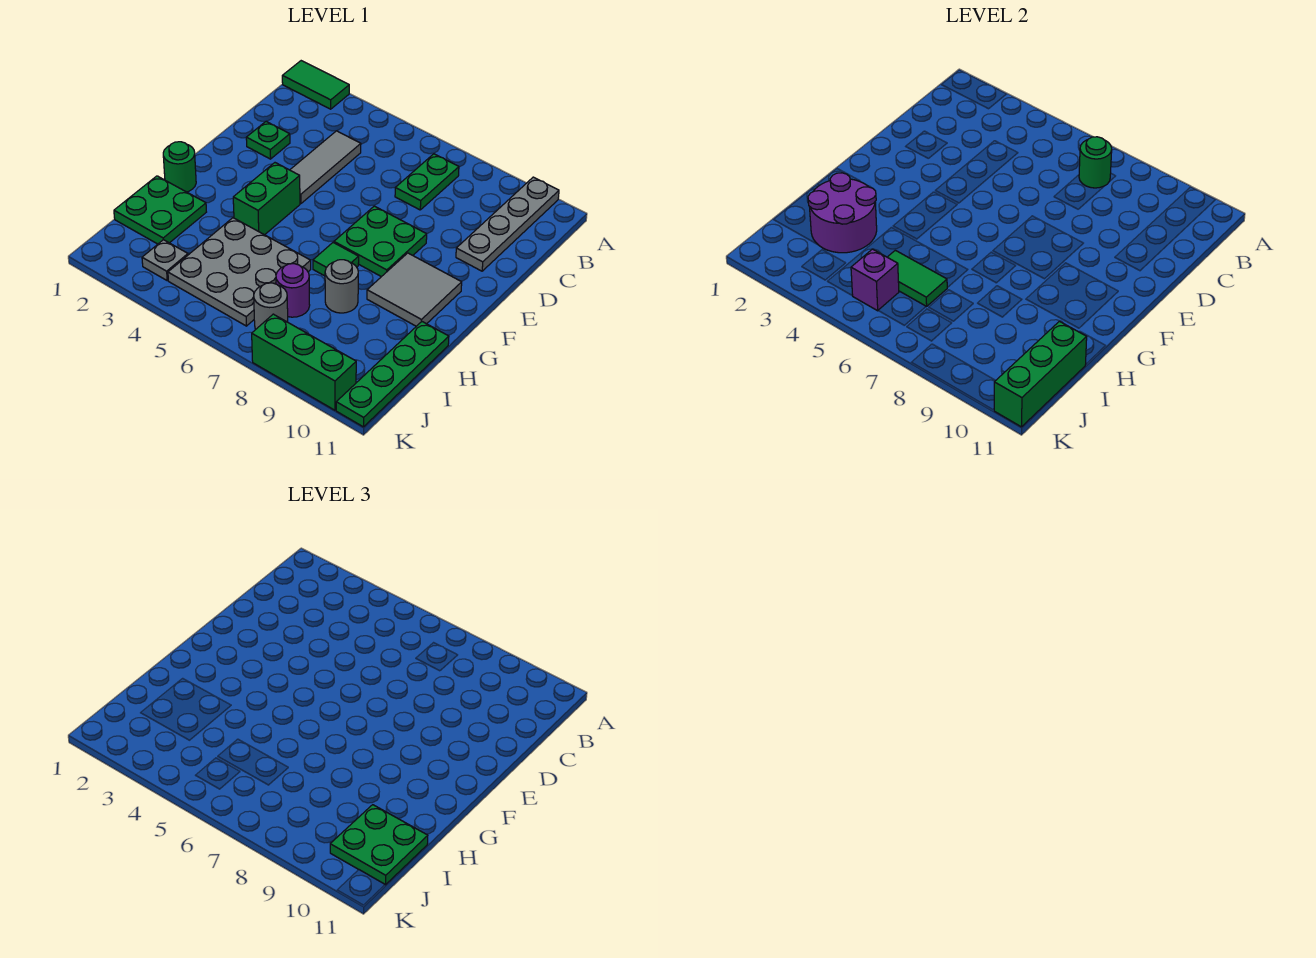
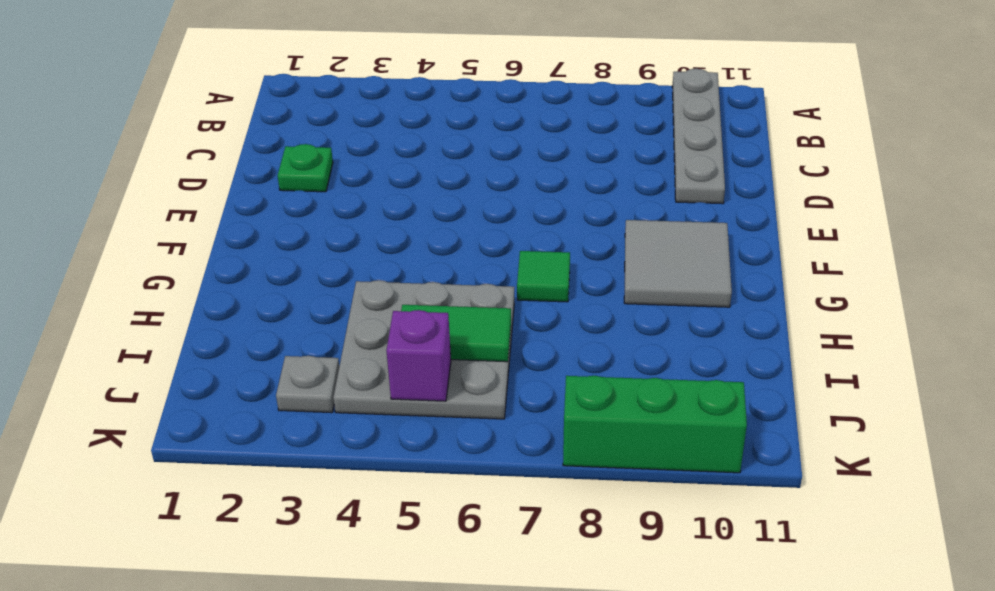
none -> green tile A1:A2 level 1
none -> green plate B7:C7 level 1
none -> grey tile C4:E4 level 1

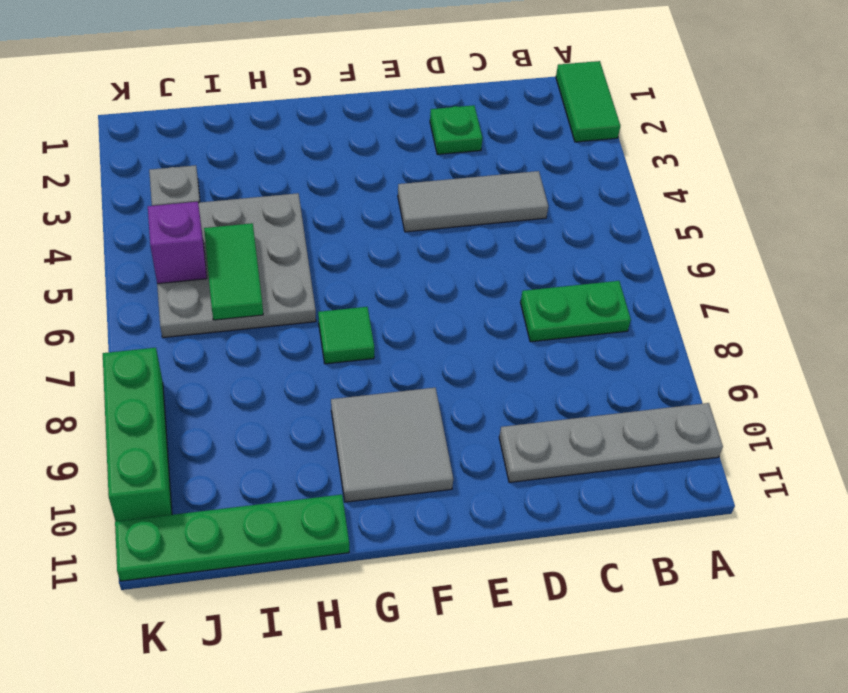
none -> green plate E7:F8 level 1
none -> green brick F4:G4 level 1
none -> green round brick G1 level 1

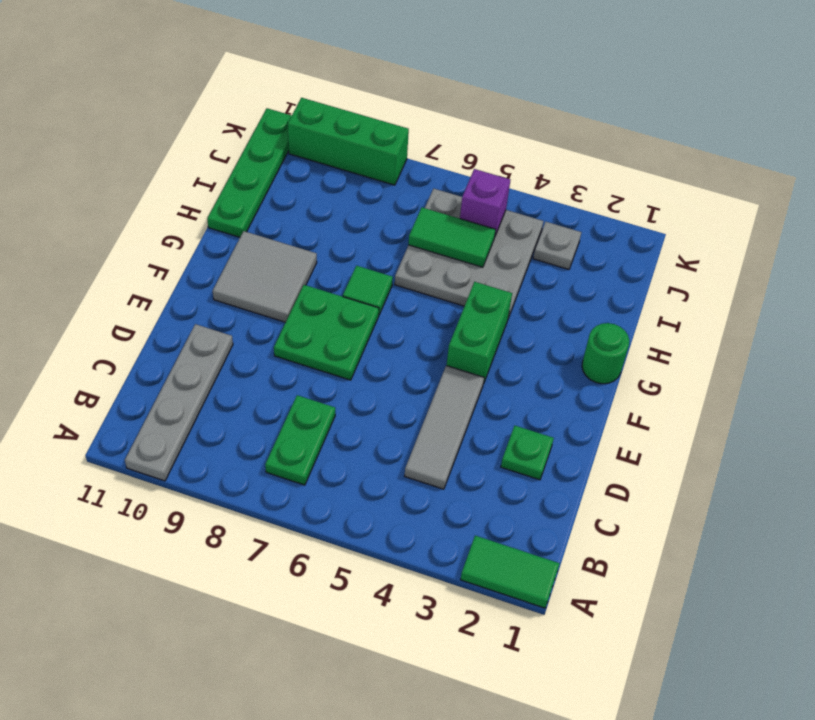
none -> green plate H1:I2 level 1
none -> grey round brick H8 level 1
none -> purple round brick I7 level 1

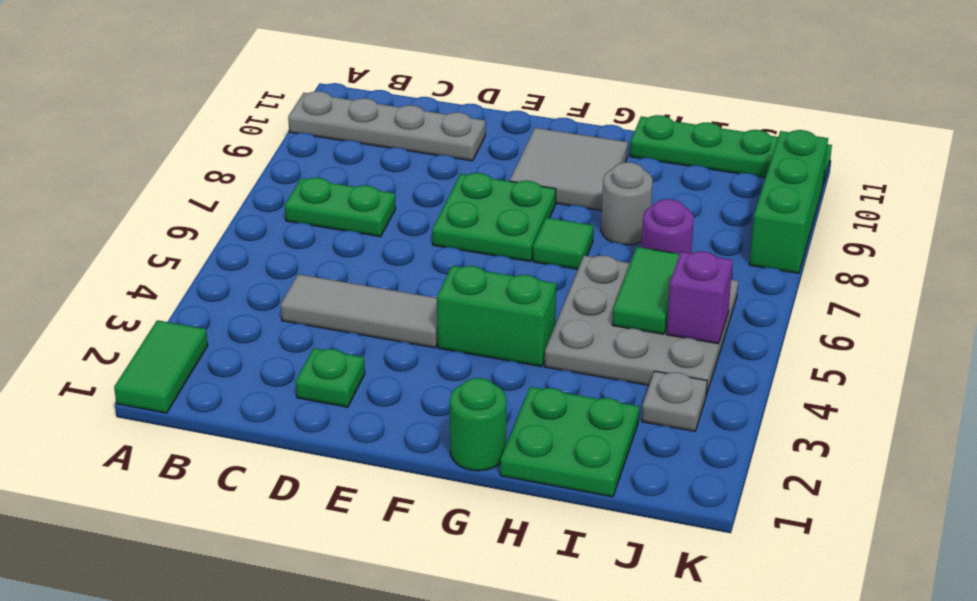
none -> grey round brick J7 level 1
none -> green round brick B7 level 2
none -> purple round brick H2:I3 level 2

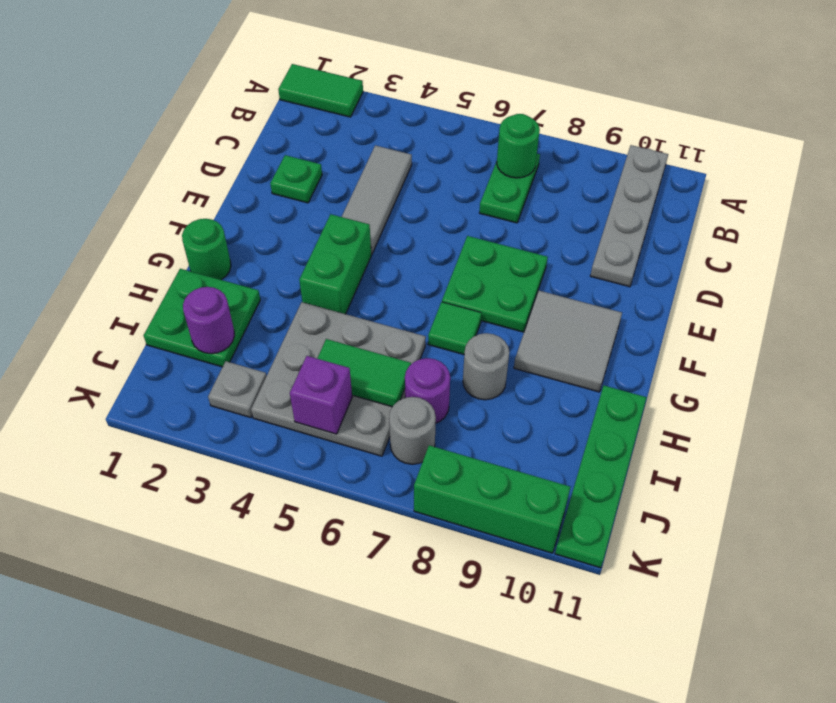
purple round brick I2 level 2 -> purple round brick H2:I3 level 2
none -> green brick I11:K11 level 2
none -> green plate I10:J11 level 3

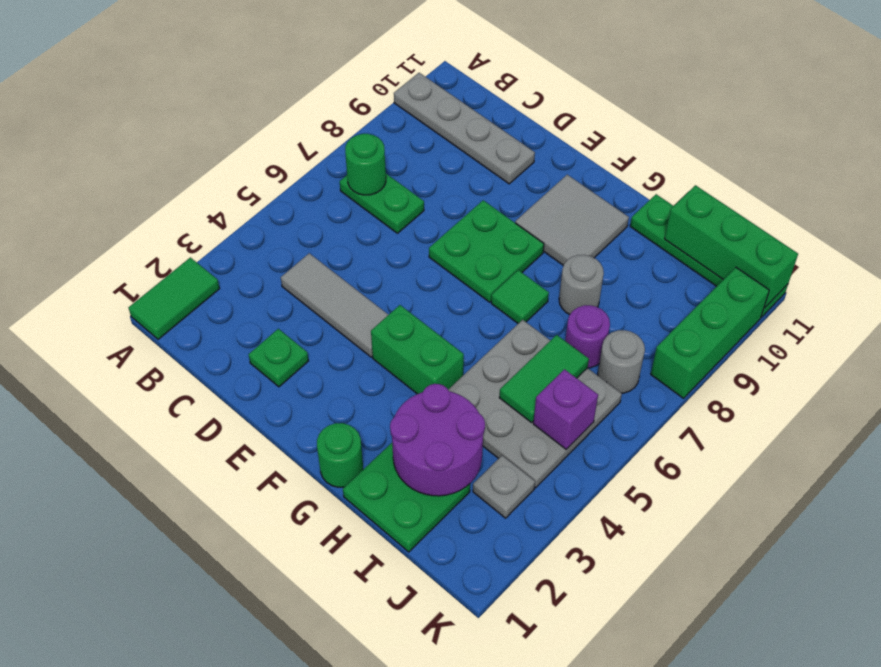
none -> green plate I10:J11 level 3

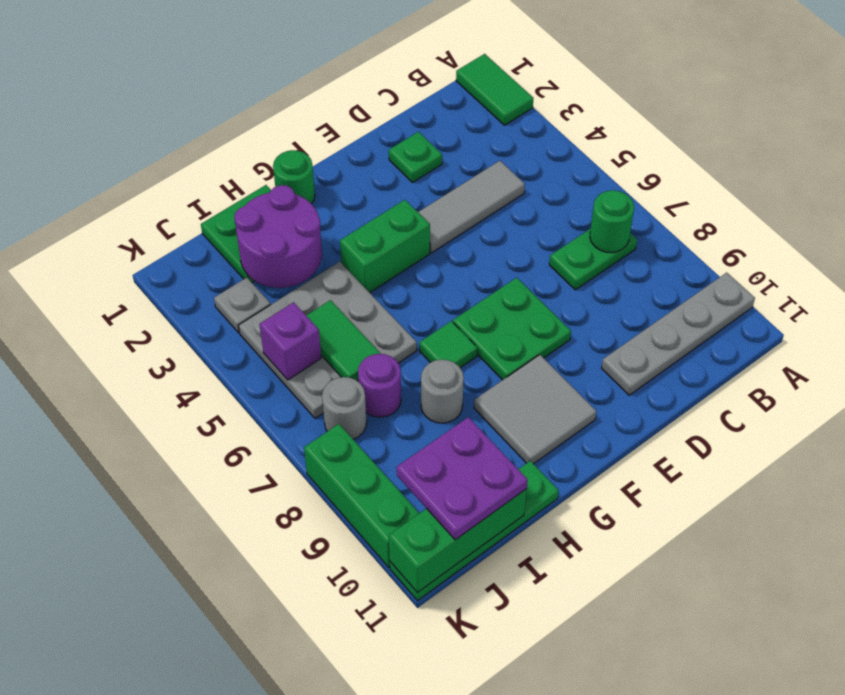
purple plate I10:J11 level 3 -> green plate I10:J11 level 3

